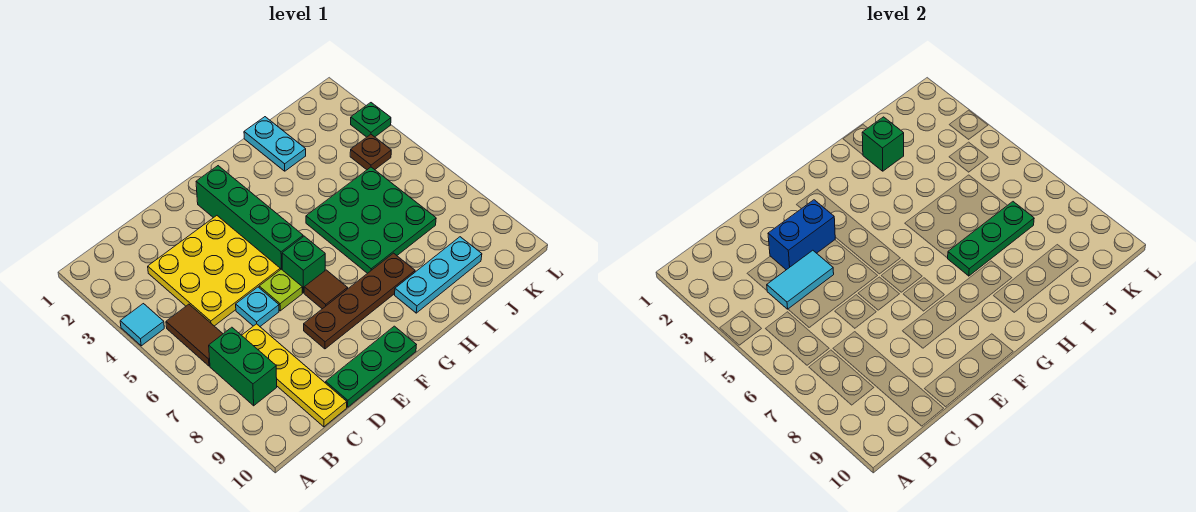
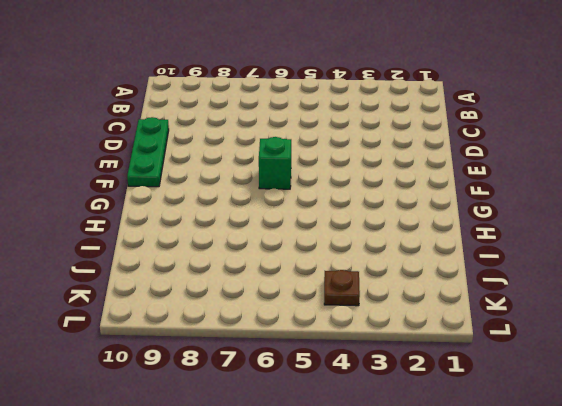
none -> cyan tile A4 level 1
none -> brown tile B5:B6 level 1
none -> green brick B7:B8 level 1

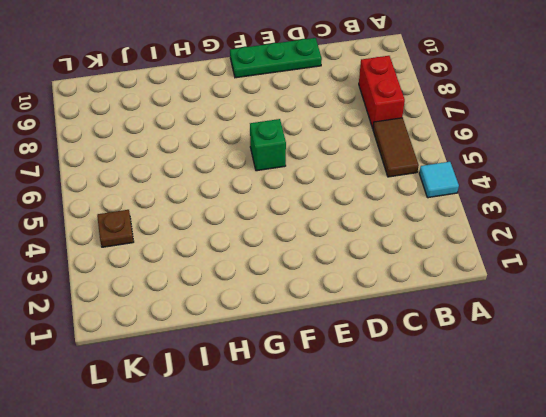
red brick B7:B8 level 1 -> green brick B7:B8 level 1
none -> yellow plate C3:E5 level 1
none -> yellow plate C7:C10 level 1
none -> cyan plate D6 level 1

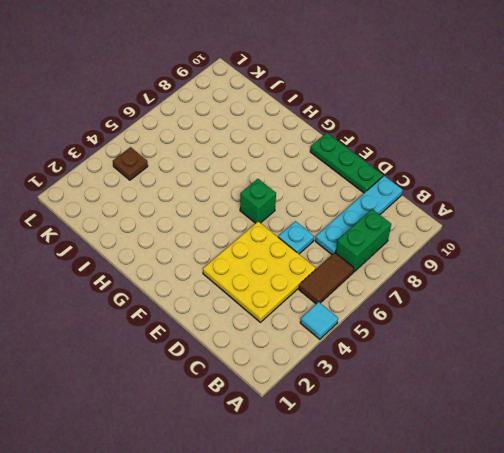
cyan plate C7:C10 level 1 -> yellow plate C7:C10 level 1
none -> lime plate E6 level 1
none -> brown plate E8:H8 level 1
none -> green brick F2:F5 level 1

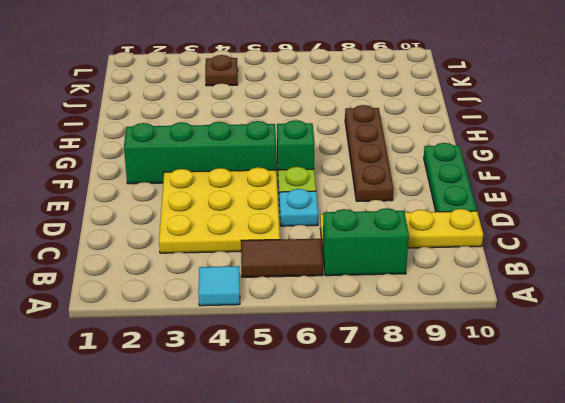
none -> brown tile F7 level 1
none -> green plate H5:J7 level 1
none -> cyan plate H9:J9 level 1

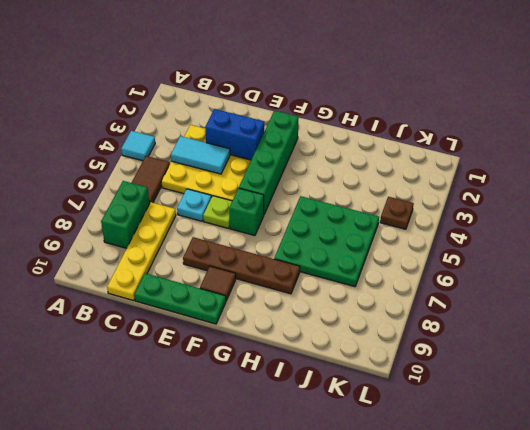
brown tile F9 level 1 -> brown tile F7 level 1
none -> cyan plate H9:J9 level 1
none -> cyan plate I1:I2 level 1
none -> green plate L3 level 1

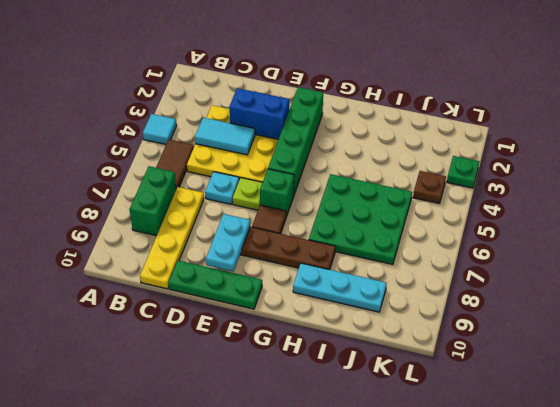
cyan plate E8:E9 level 2 -> cyan plate I1:I2 level 1
none -> green plate H7:J7 level 2
none -> green brick I2 level 2

